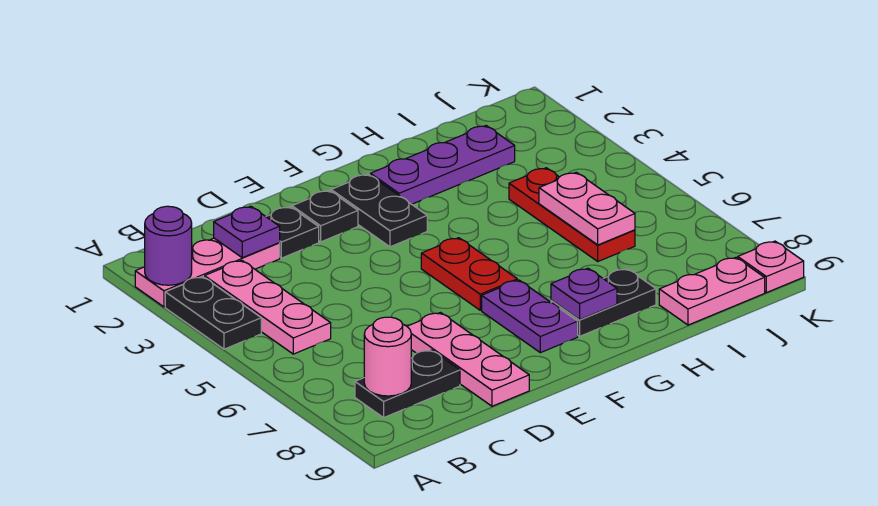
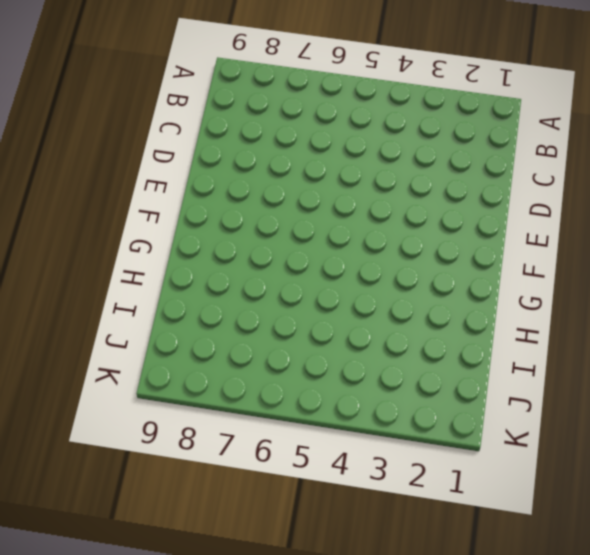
none -> pink plate A2:C2 level 1
none -> black plate A3:A4 level 1
none -> pink plate B3:B5 level 1

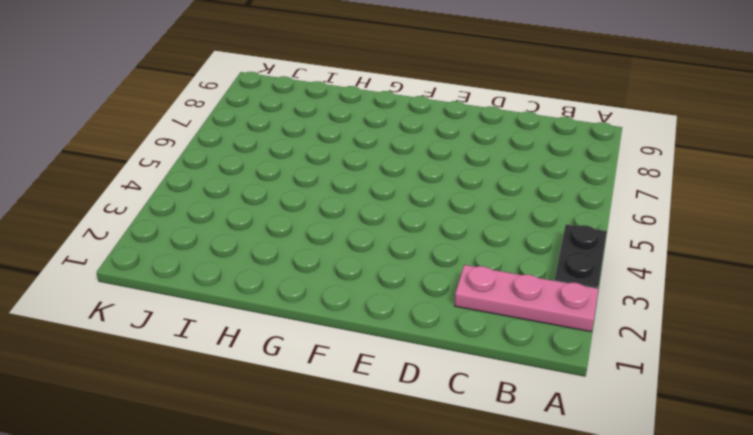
none -> pink plate B3:B5 level 1
none -> black plate B8:C8 level 1
none -> black plate D2 level 1

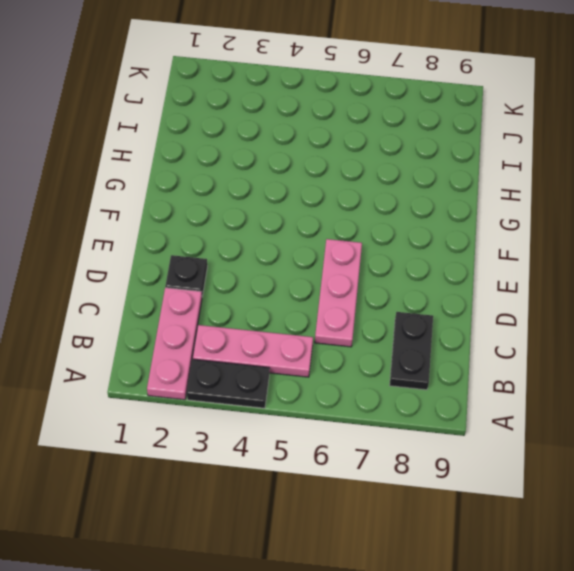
pink plate C6:E6 level 1 -> pink plate D7:D9 level 1
none -> black plate E2 level 1
none -> black plate F2:F3 level 1
none -> red plate F5:F6 level 1

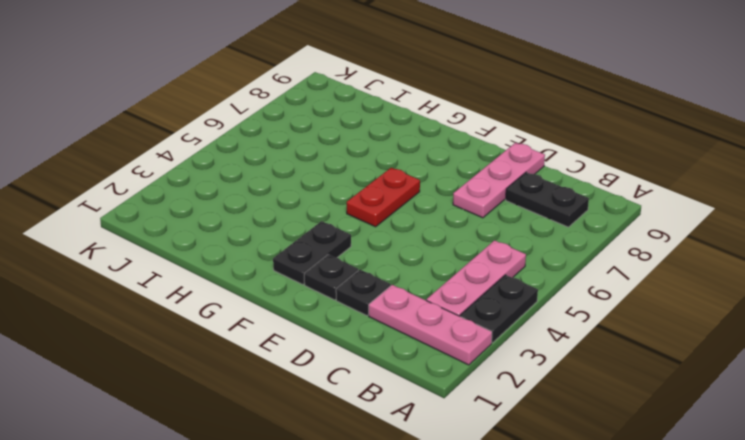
none -> purple plate F7:F8 level 1
none -> purple plate G2:I2 level 1
none -> black plate G8:H8 level 1

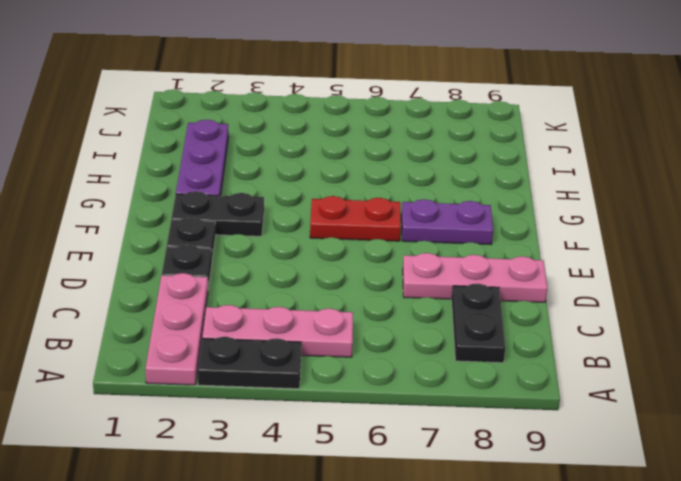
none -> black plate G8:H8 level 1
none -> red plate I4:I6 level 1
none -> pink plate I9:J9 level 1

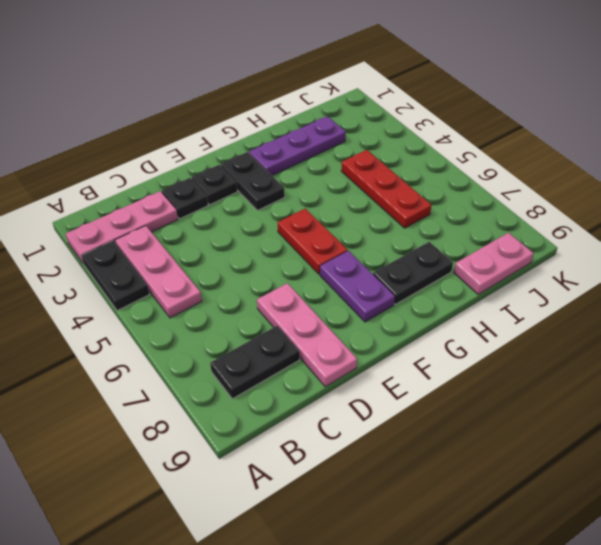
none -> pink plate K9 level 1
none -> purple round brick A2 level 2
none -> pink round brick B8 level 2

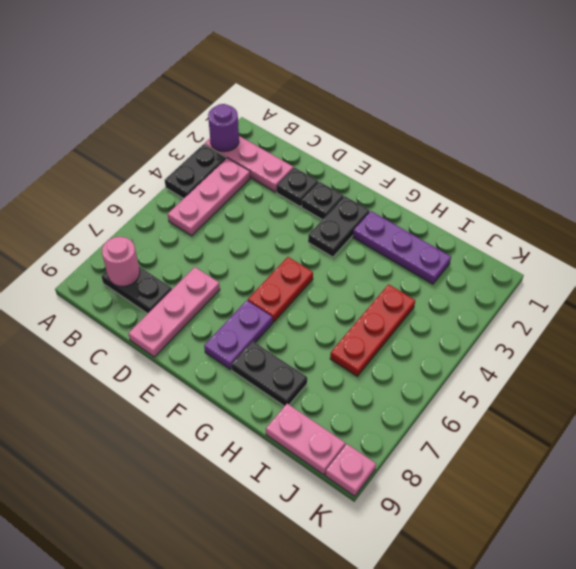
none -> purple plate C2 level 2
none -> purple plate G8 level 2
none -> pink plate I5:I6 level 2

